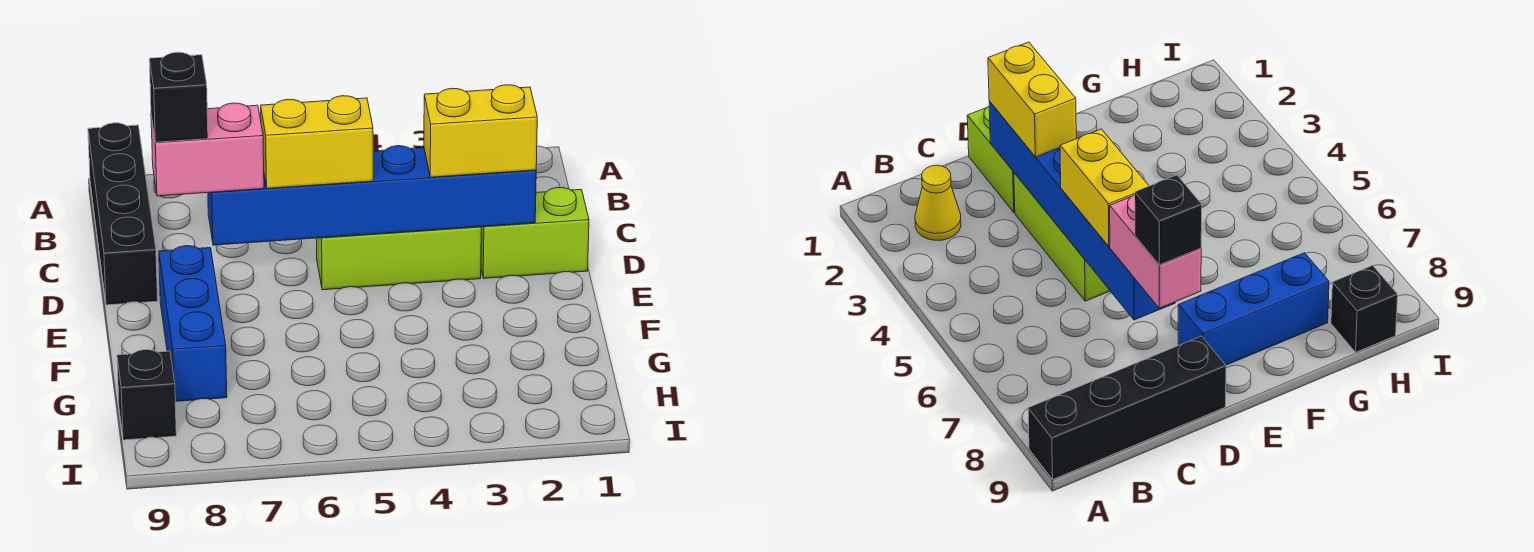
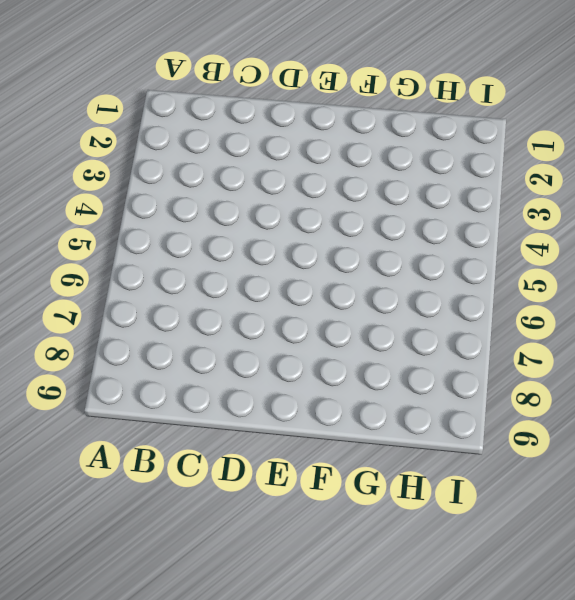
none -> black brick A9:D9 level 1
none -> yellow cone B2 level 1

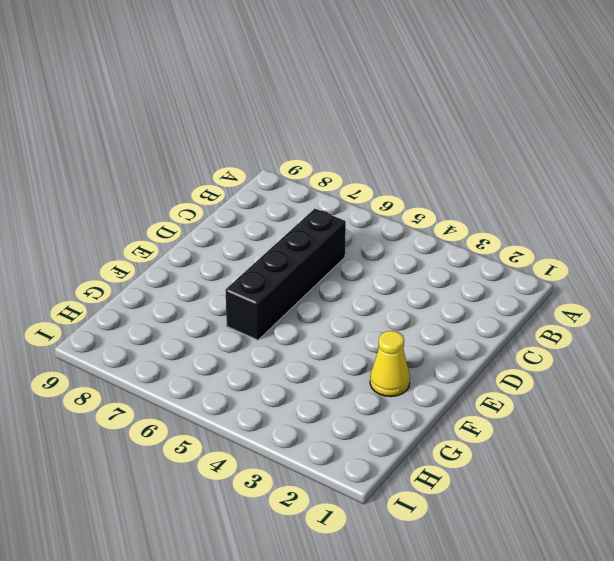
black brick C6:F6 level 1 -> black brick A9:D9 level 1
yellow cone F2 level 1 -> yellow cone B2 level 1
none -> lime brick D1:D2 level 1
none -> lime brick D3:D5 level 1

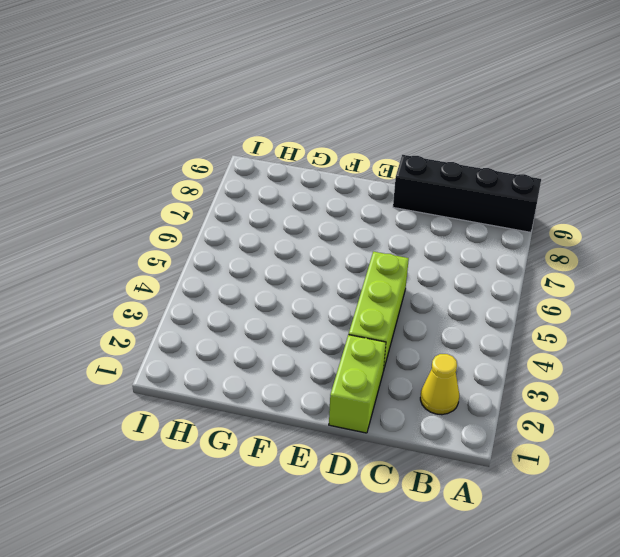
none -> blue brick E8:G8 level 1
none -> black brick H9 level 1

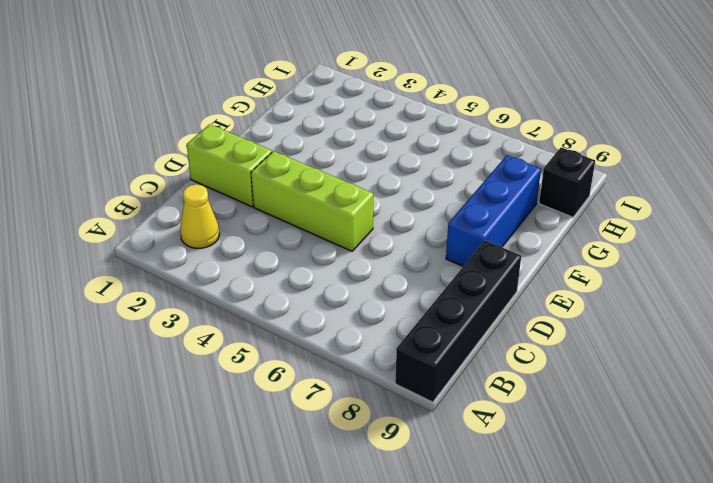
none -> blue brick D2:D7 level 2
none -> yellow brick D2:D3 level 3

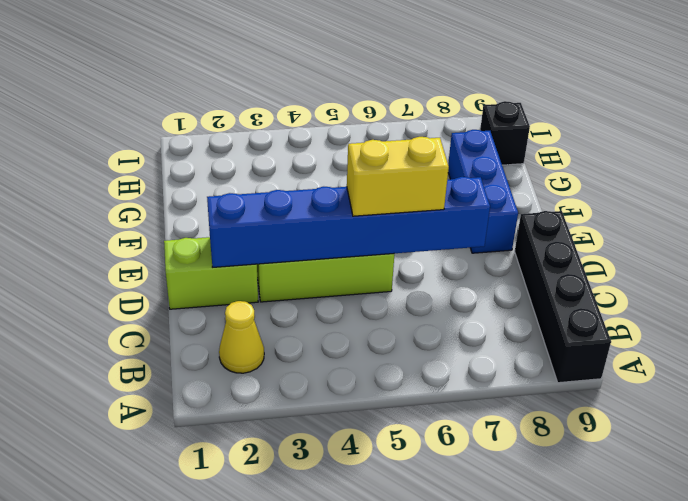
none -> yellow brick D2:D3 level 3
none -> pink brick D7:D8 level 3

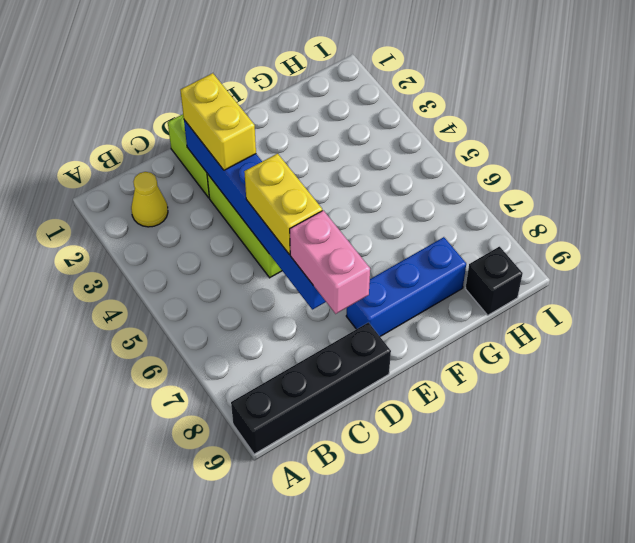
none -> black brick D8 level 4

